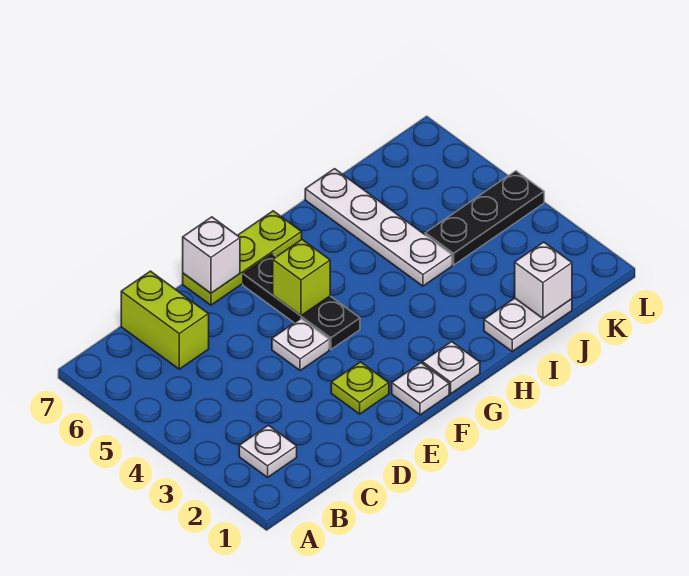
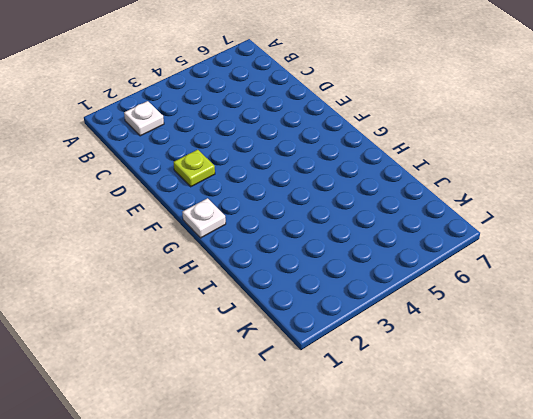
none -> lime brick C6:C7 level 1
none -> white plate E4 level 1
none -> lime plate E7:G7 level 1

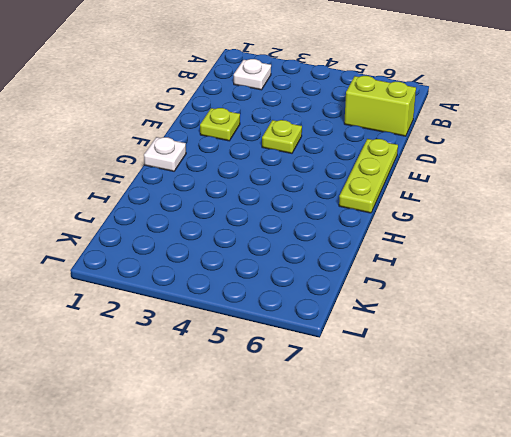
lime plate E4 level 1 -> white plate E4 level 1
none -> white plate F1 level 1
none -> black plate F4:F6 level 1
none -> white plate I1:J1 level 1

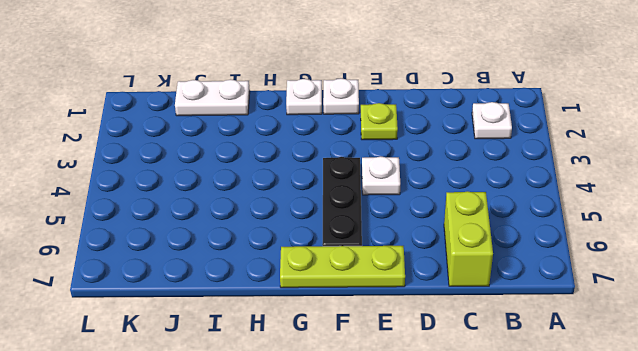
none -> white plate I4:I7 level 1
none -> black plate J4:L4 level 1
none -> white brick E7 level 2

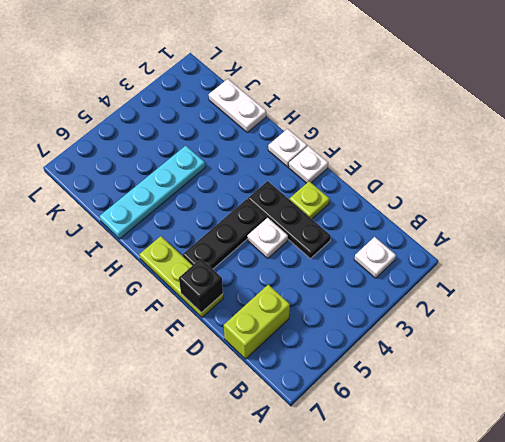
black plate D3:F3 level 1 -> black plate J4:L4 level 1
black brick E7 level 2 -> white brick E7 level 2
cyan plate I4:I7 level 1 -> white plate I4:I7 level 1
none -> lime brick F5 level 2
none -> white brick J1 level 2

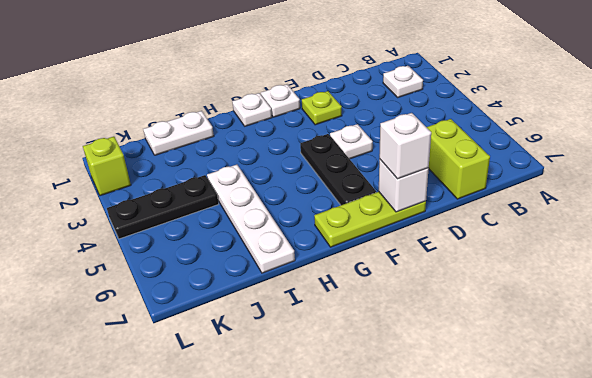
white brick E7 level 3 -> white brick J1 level 2
lime brick L2 level 1 -> lime brick F5 level 2

